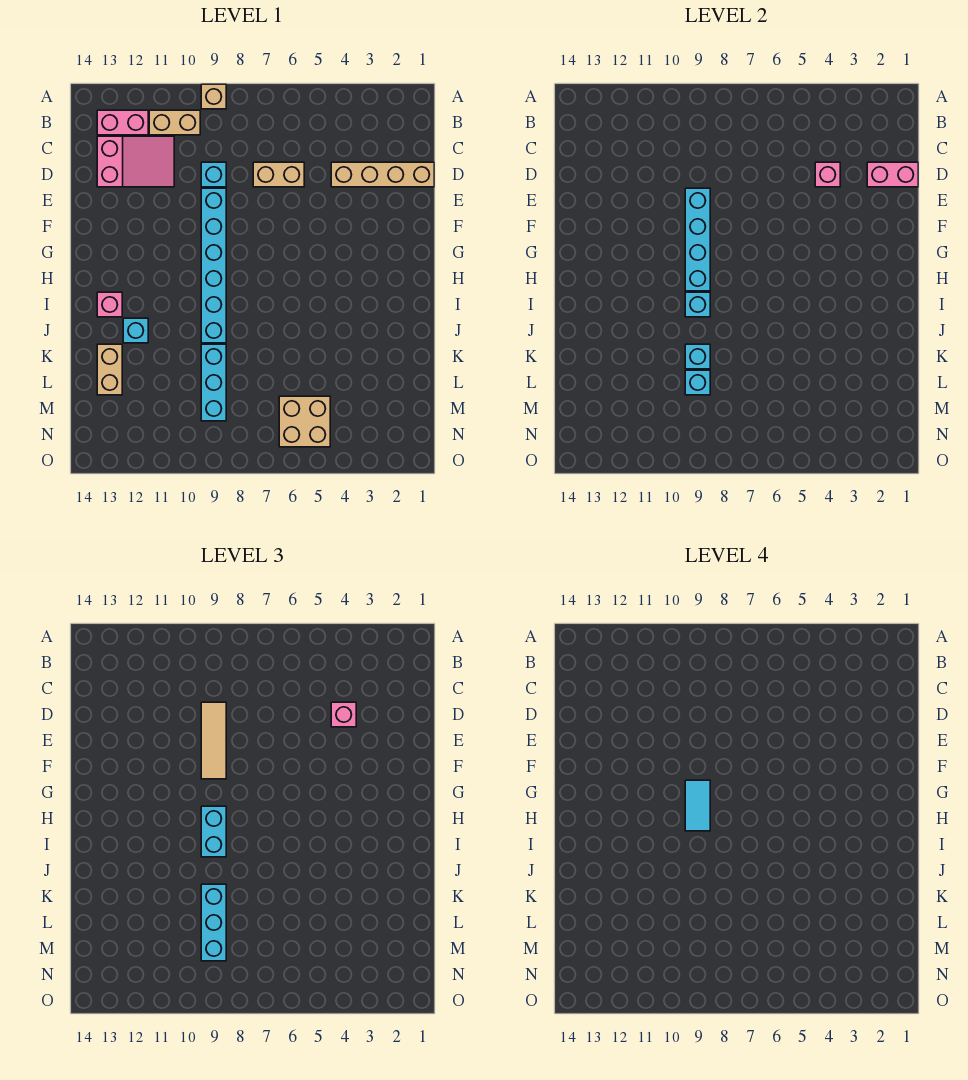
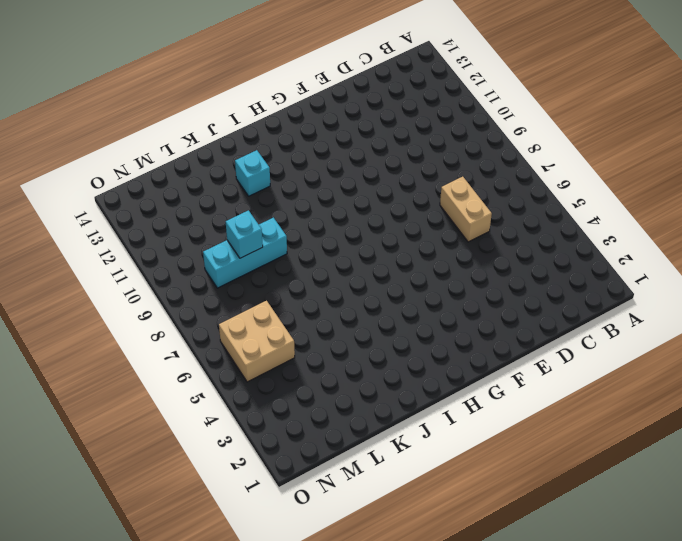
none -> tan brick A9 level 1
none -> tan brick B10:B11 level 1
none -> pink brick B12:B13 level 1

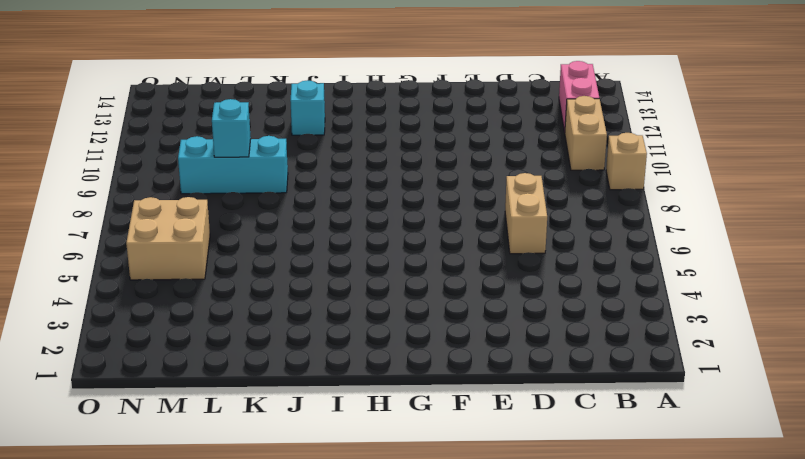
none -> pink slope C11:D13 level 1 top 13
none -> tan brick D1:D4 level 1
none -> cyan brick D9 level 1

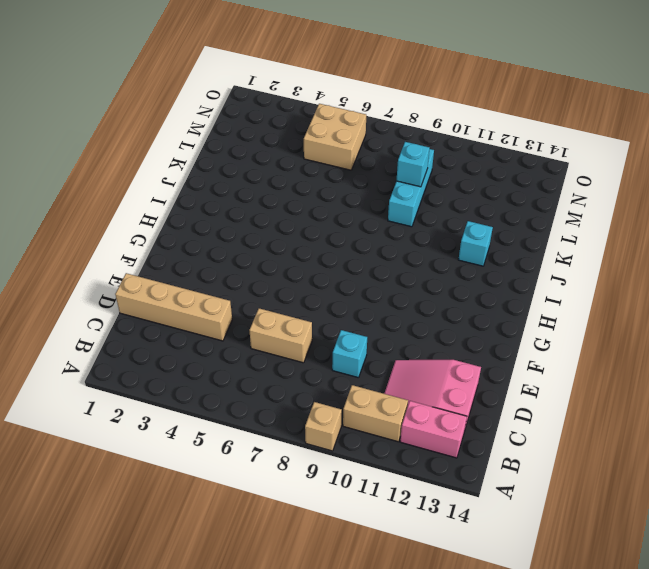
none -> cyan brick E9:J9 level 1
none -> pink brick I13 level 1
none -> tan brick K13:L13 level 1

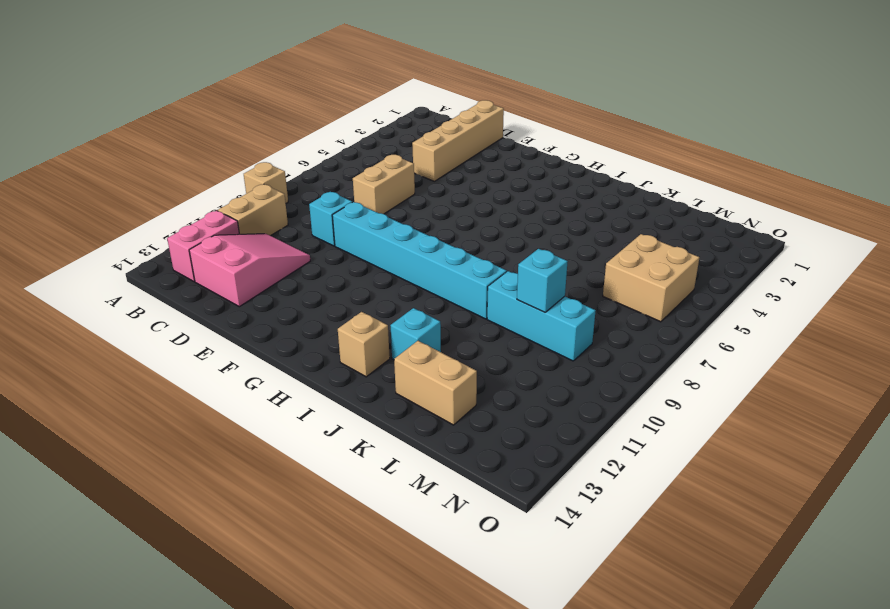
tan brick I13 level 1 -> pink brick I13 level 1
none -> pink brick D1:D2 level 2
none -> pink brick D4 level 2
none -> cyan brick E9:H9 level 2

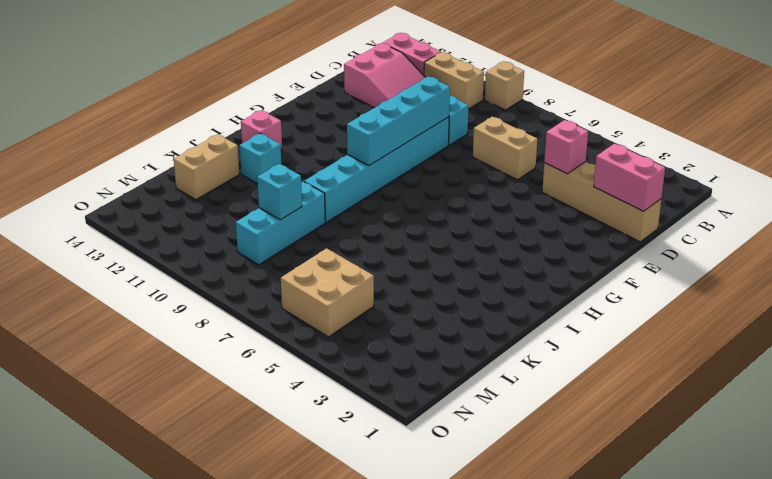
none -> cyan brick I9 level 2
none -> cyan brick K9 level 2
none -> pink brick D4 level 3

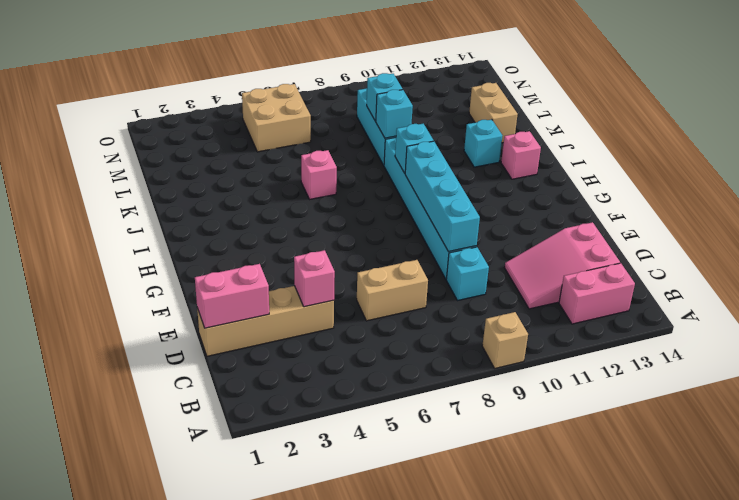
pink brick J6 level 1 -> pink brick D4 level 3
none -> tan brick B10:B11 level 1
none -> tan tile D9:F9 level 3
none -> cyan brick H9:I9 level 3

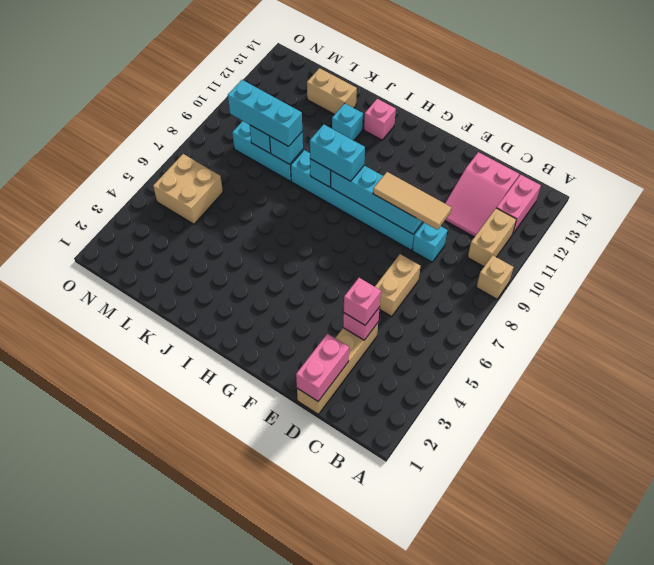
none -> cyan tile G9:H9 level 4

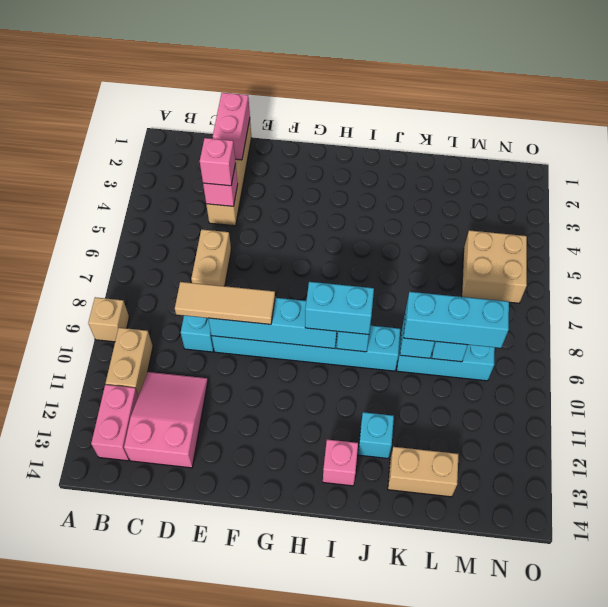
none -> cyan tile G9:H9 level 4

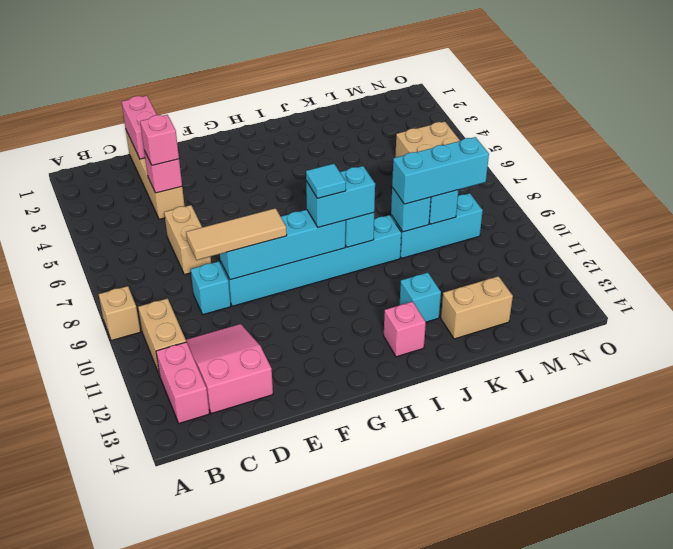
cyan tile H9 level 4 -> cyan tile G9:H9 level 4

